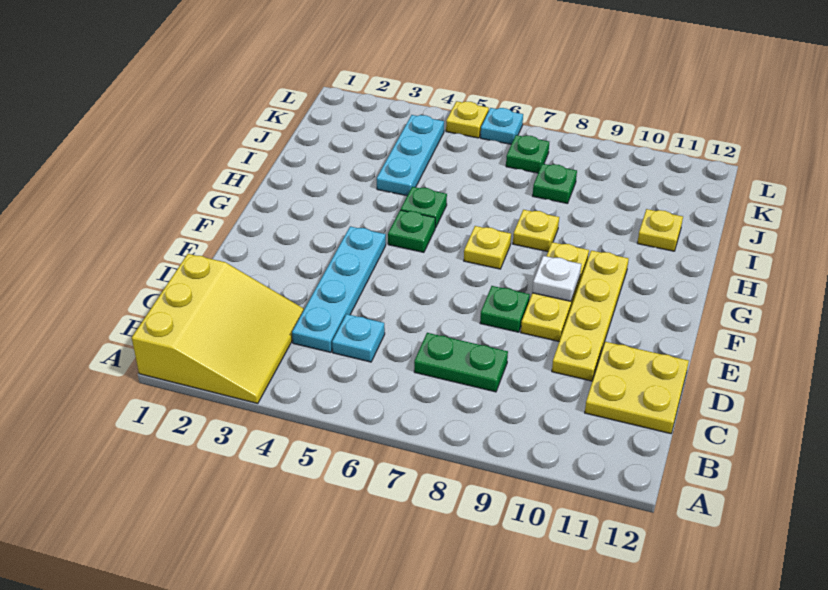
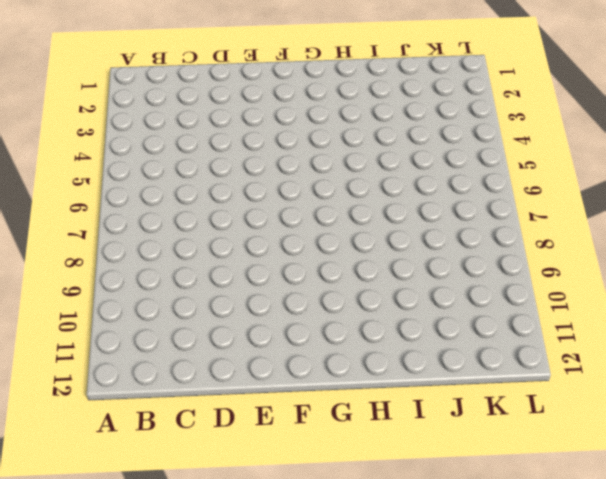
none -> yellow slope A1:C3 level 1 top 1
none -> cyan plate C4:F4 level 1
none -> cyan plate C5 level 1

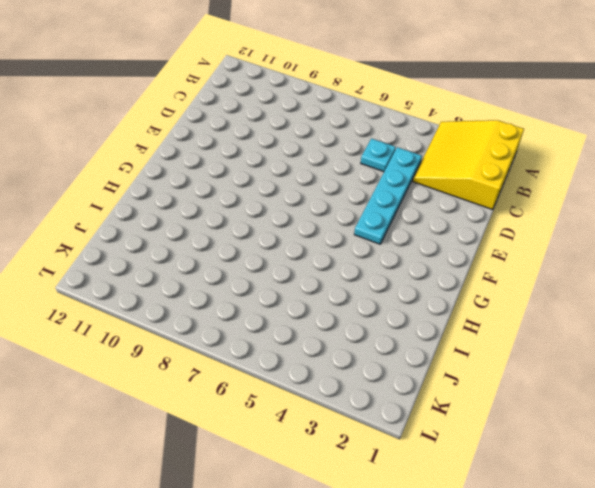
none -> green plate C7:C8 level 1
none -> yellow plate C11:D12 level 1
none -> yellow plate D10:G10 level 1

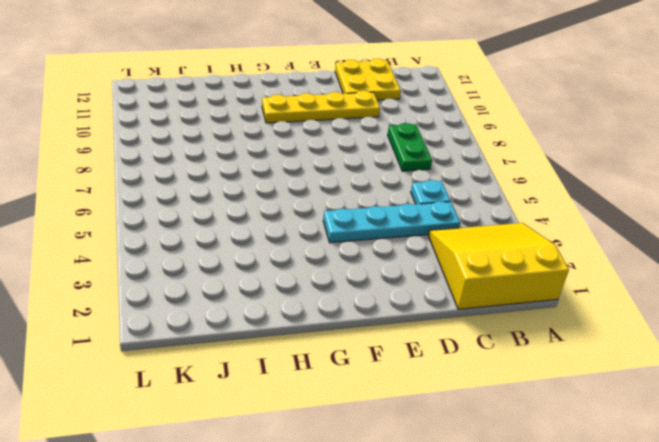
none -> green plate E8 level 1
none -> yellow plate E9:G9 level 1
none -> green plate G5 level 1

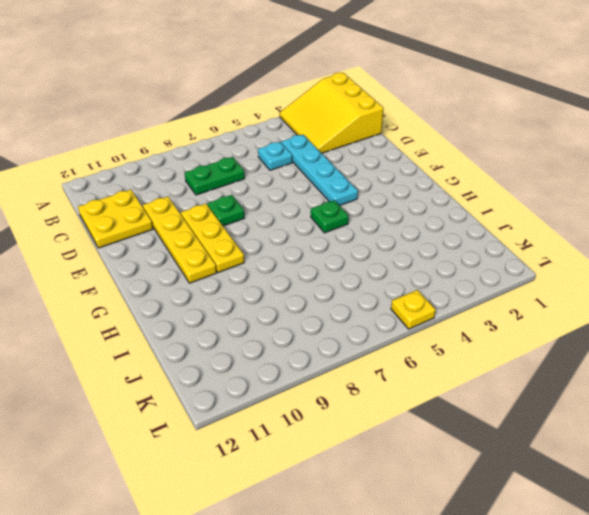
none -> yellow plate G7 level 1
none -> green plate H5 level 1
none -> yellow plate H8 level 1

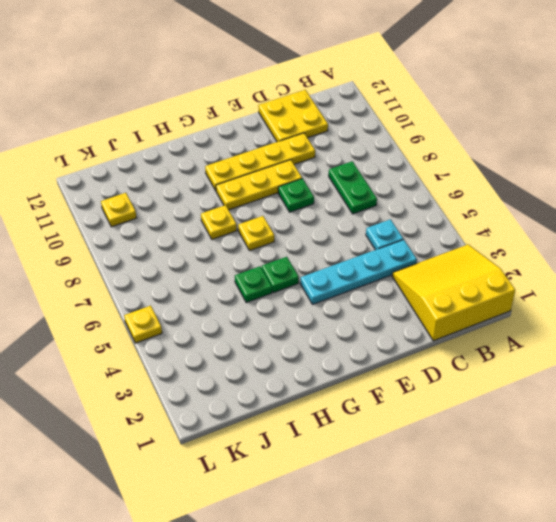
yellow plate K10 level 1 -> yellow plate I11 level 1
none -> cyan plate I4:K4 level 1
none -> green plate J8 level 1
none -> green plate K7 level 1

